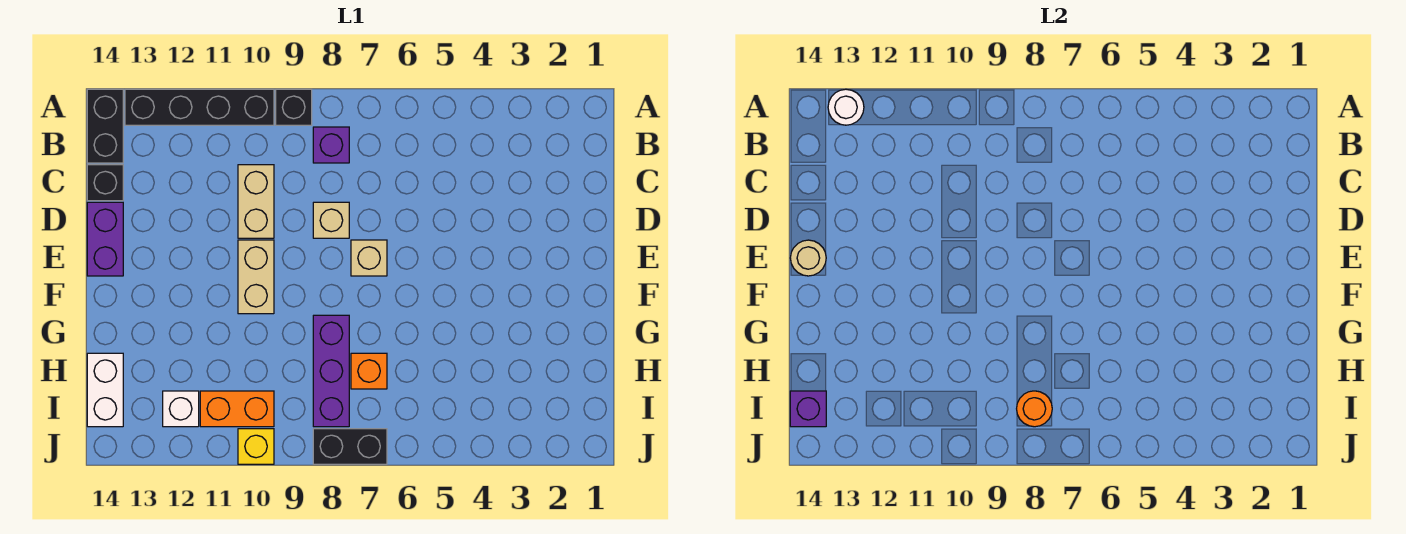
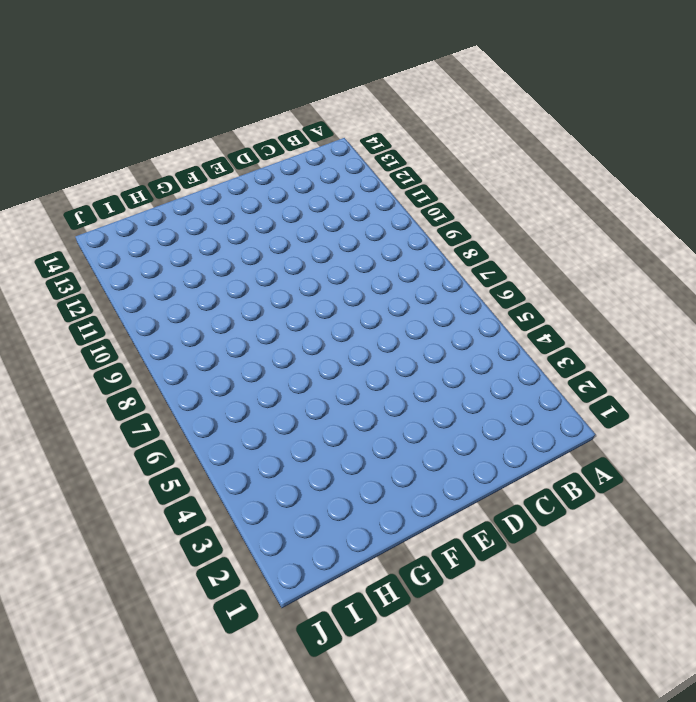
none -> black brick A9 level 1
none -> black brick A10:A13 level 1
none -> black brick A14:B14 level 1

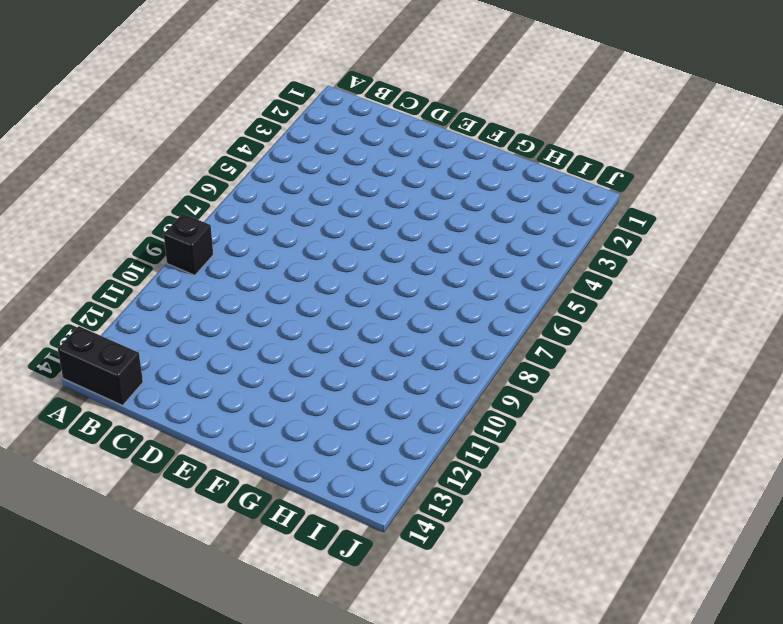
none -> black brick A10:A13 level 1
none -> purple brick B8 level 1
none -> tan brick C10:D10 level 1

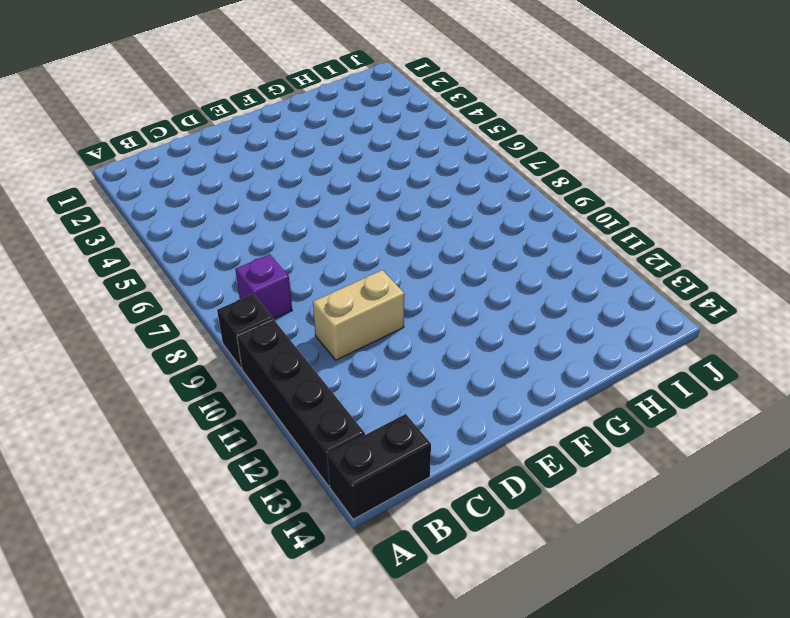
none -> black brick C14 level 1
none -> tan brick D8 level 1
none -> purple brick D14:E14 level 1

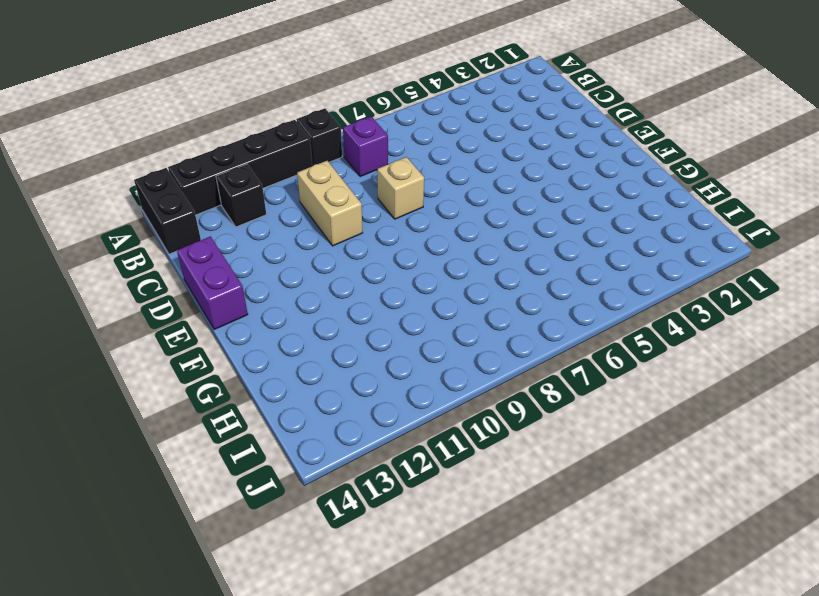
black brick B12 level 1 -> black brick C14 level 1
none -> tan brick E7 level 1
none -> tan brick E10:F10 level 1
none -> purple brick G8:I8 level 1

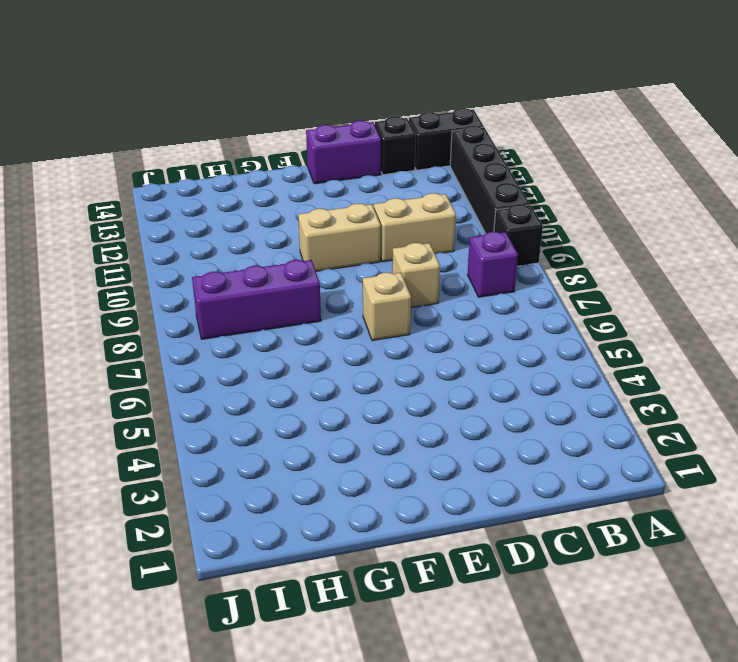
none -> orange brick H7 level 1
none -> white brick H14:I14 level 1
none -> orange brick I10:I11 level 1

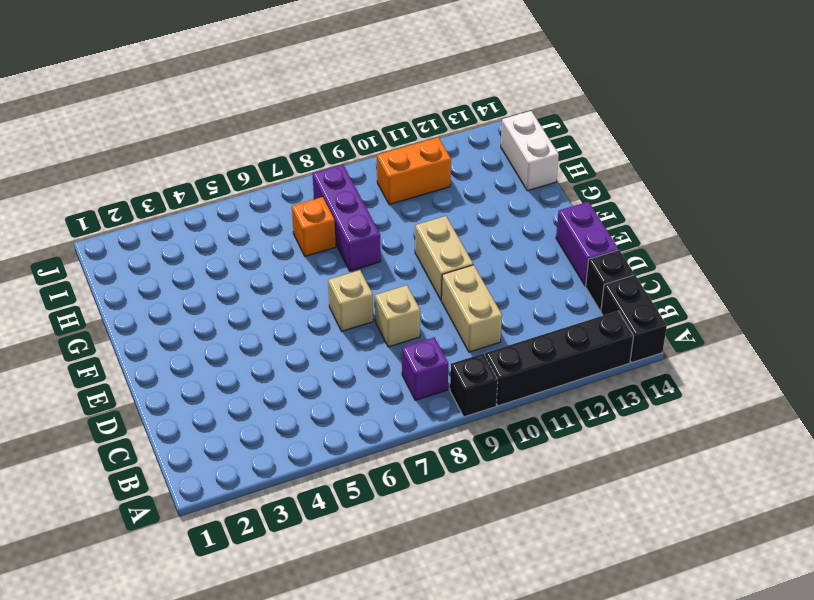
none -> white brick I12 level 1
none -> black brick J7:J8 level 1
none -> yellow brick J10 level 1

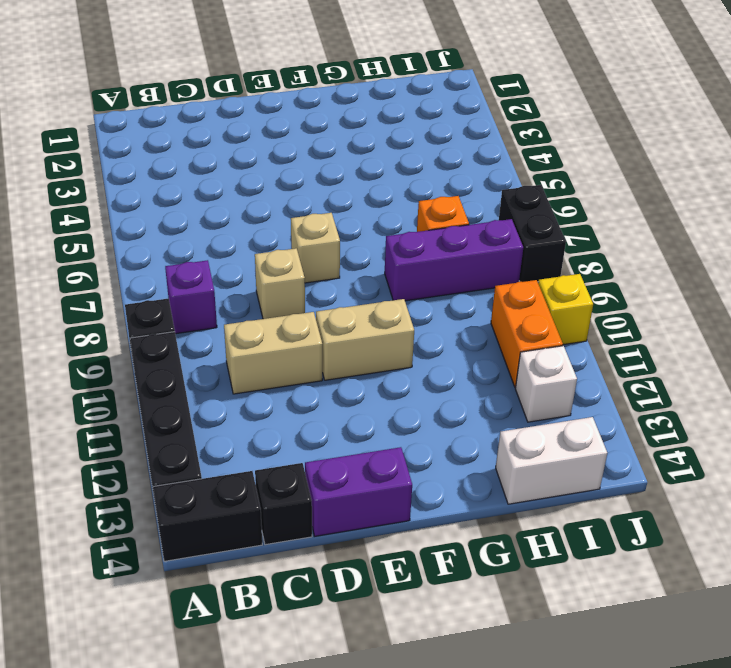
none -> white round brick A13 level 2
none -> tan round brick E14 level 2
none -> orange round brick I8 level 2

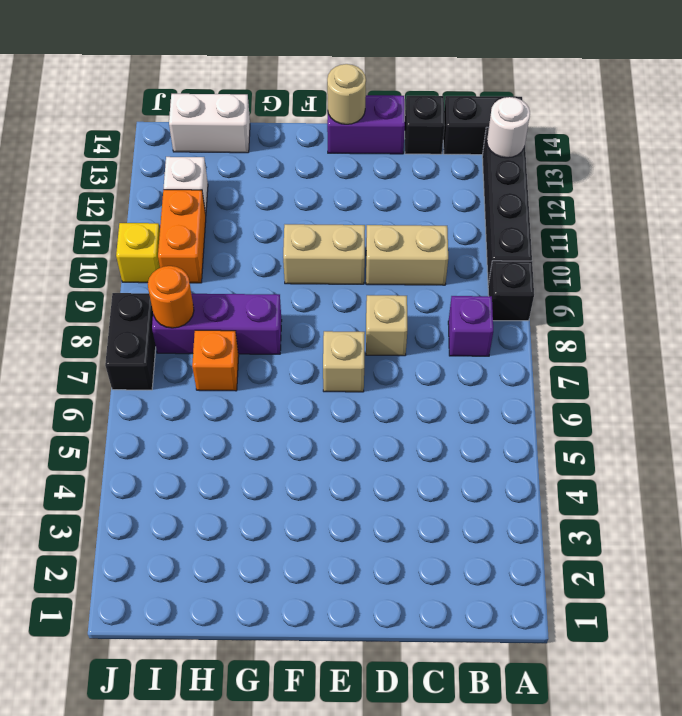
none -> purple brick I14 level 2

